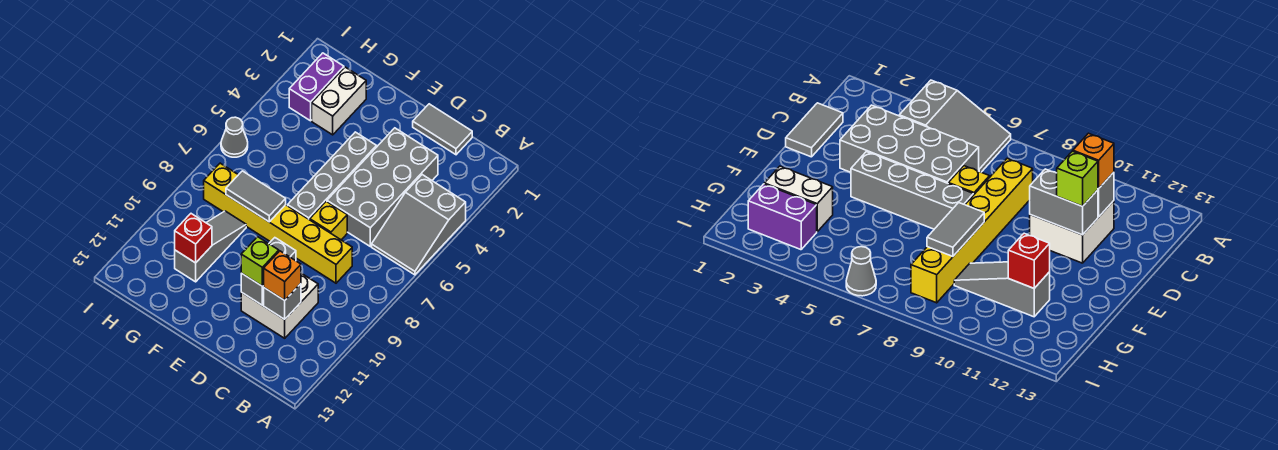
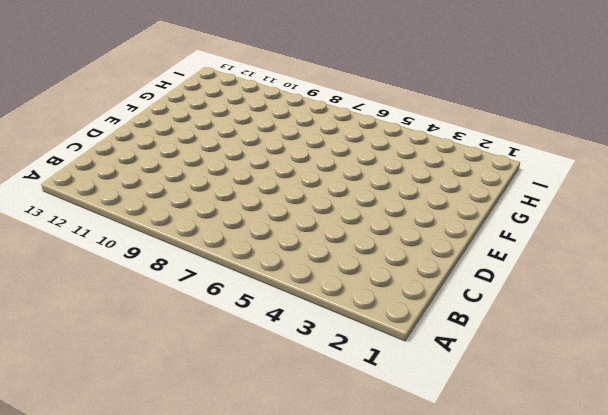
none -> grey slope A4:B6 level 1 top 4
none -> grey tile C1:D1 level 1
none -> grey brick C3:D6 level 1

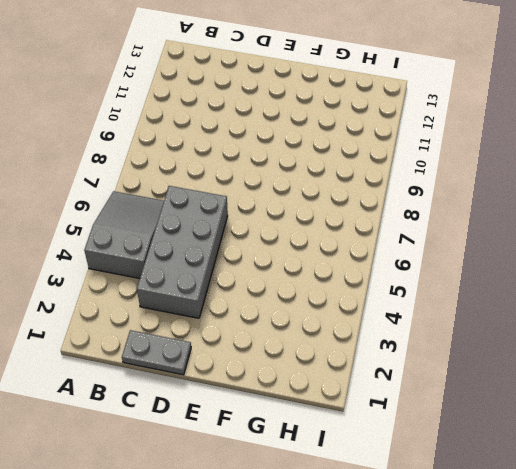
grey plate C1:D1 level 1 -> grey tile C1:D1 level 1
none -> yellow brick C8:H8 level 1
none -> white brick C10:D11 level 1
none -> yellow brick D7 level 1

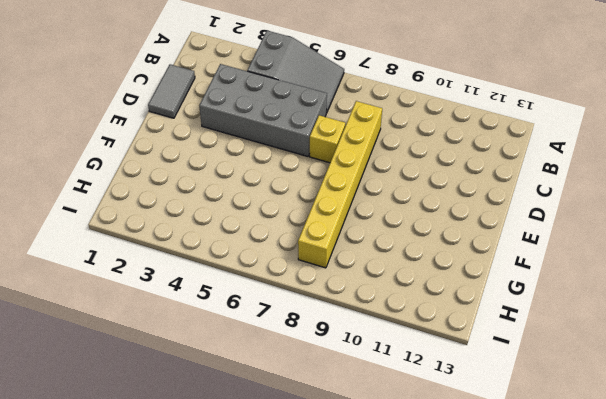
none -> white brick C10:D11 level 1
none -> grey brick E4:E7 level 1
none -> white brick G2:G3 level 1

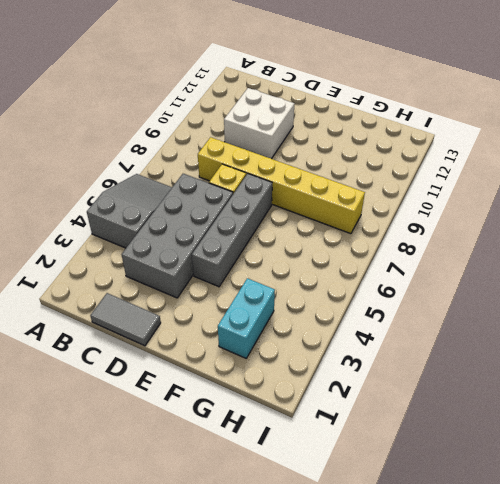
cyan brick G2:G3 level 1 -> white brick G2:G3 level 1
none -> grey slope G9:G11 level 1 top 11
none -> purple brick H2:H3 level 1
none -> grey cone I6 level 1

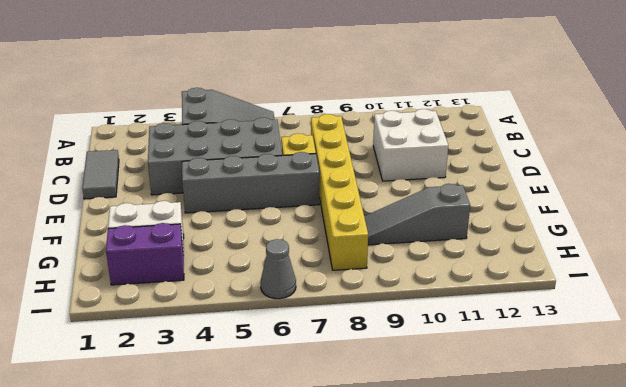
none -> grey brick C11 level 2
none -> grey brick D10:D11 level 2
none -> grey tile F8:G8 level 2

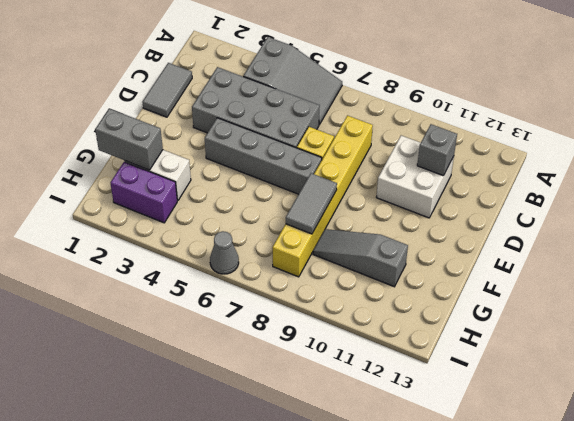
grey brick G1:G2 level 2 -> grey brick D10:D11 level 2
none -> red brick G11 level 2
none -> orange brick C11 level 3
none -> lime brick D11 level 3

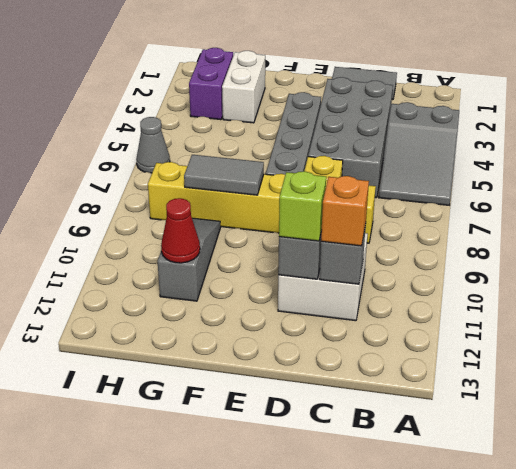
red cone G11 level 2 -> red brick G11 level 2

